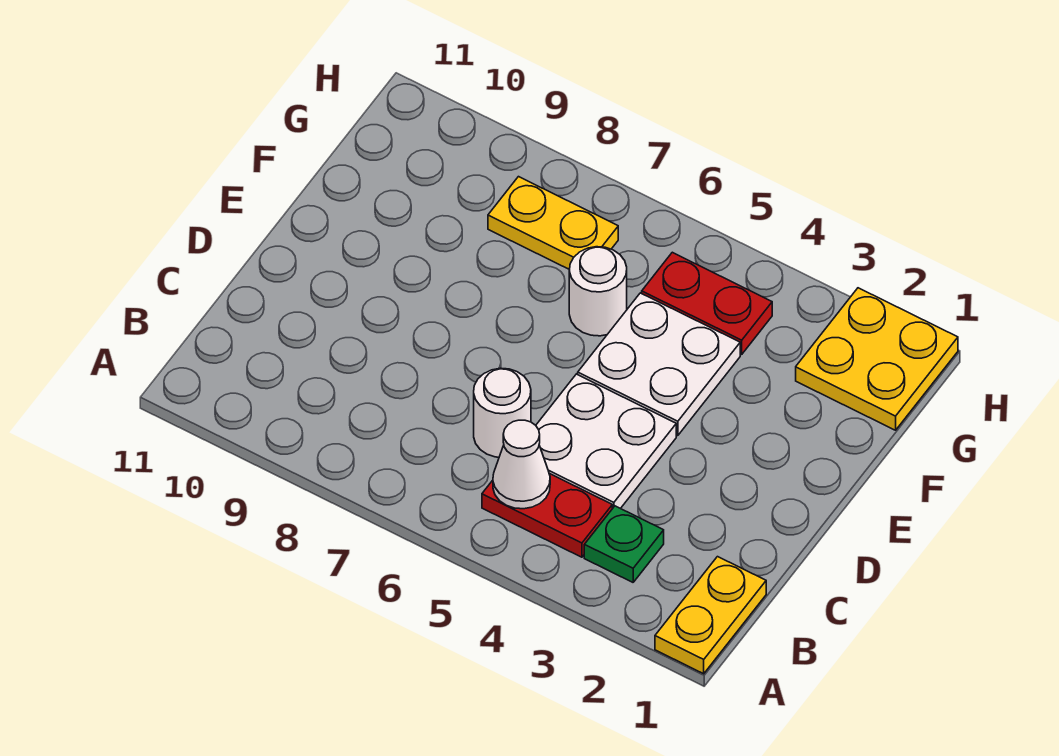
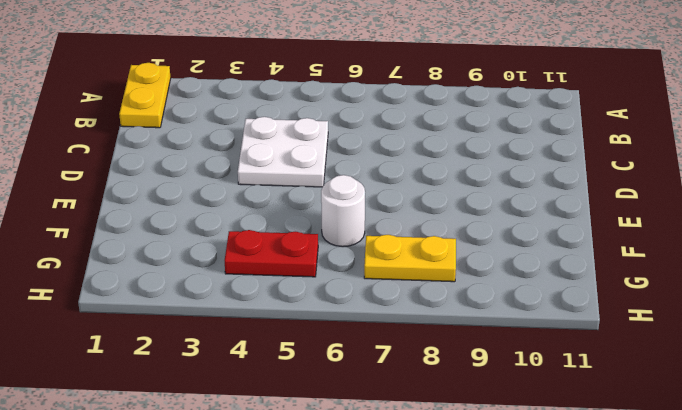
none -> green plate B3 level 1
none -> red plate B4:B5 level 1

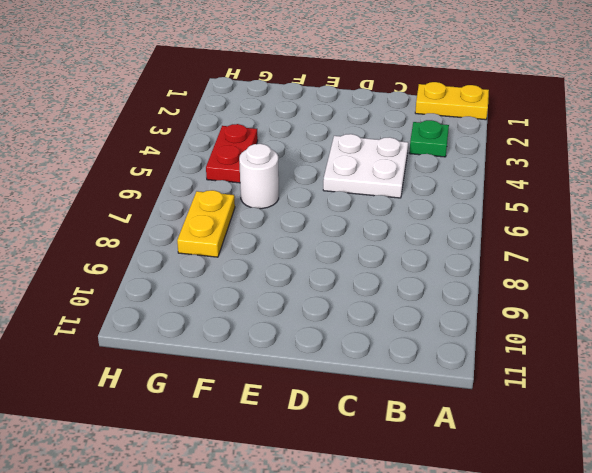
none -> red plate B4:B5 level 1
none -> white round brick C6 level 1

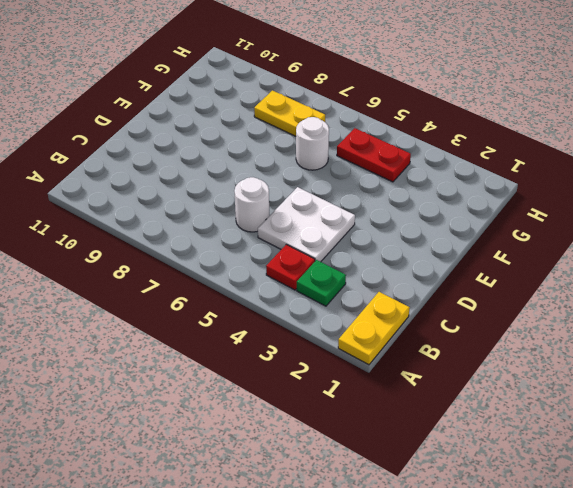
red plate B4 level 1 -> red plate B4:B5 level 1
none -> white plate E4:F5 level 1
none -> yellow plate G1:H2 level 1

